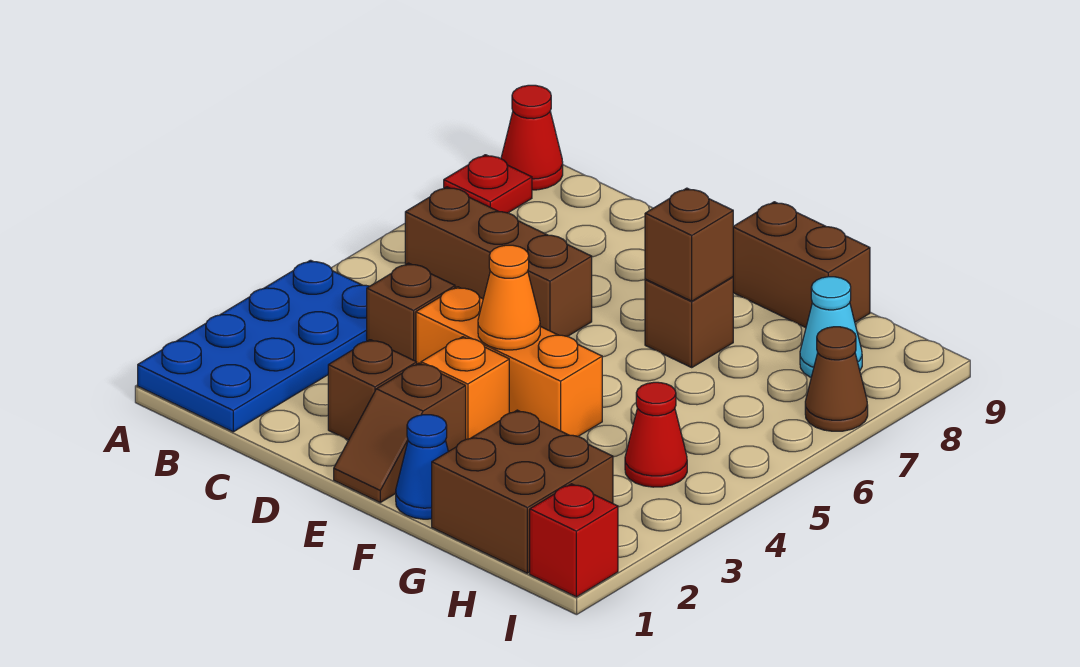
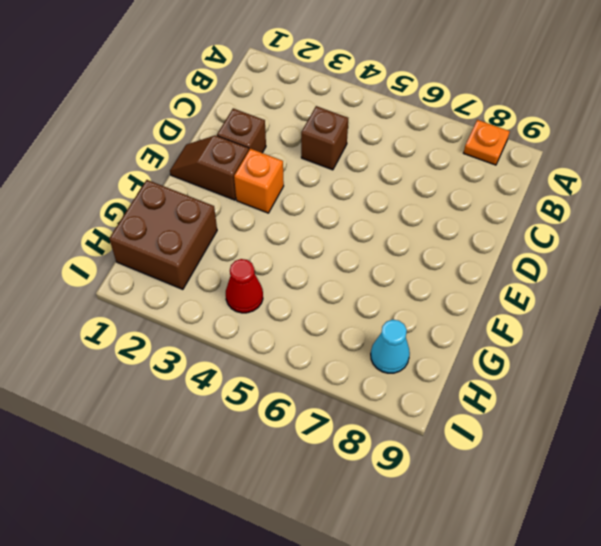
orange plate A8 level 1 -> red plate A8 level 1
none -> blue plate A1:B4 level 1
none -> red cone A9 level 1
none -> brown brick B6:D6 level 1

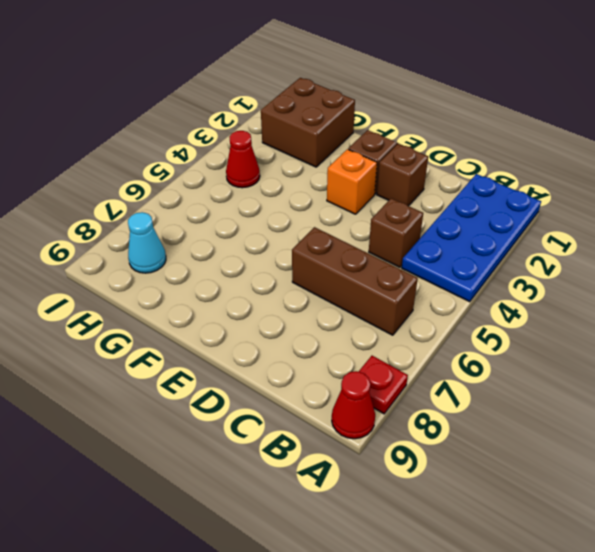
none -> orange brick D4:F4 level 1
none -> blue cone F1 level 1
none -> brown brick F7 level 1

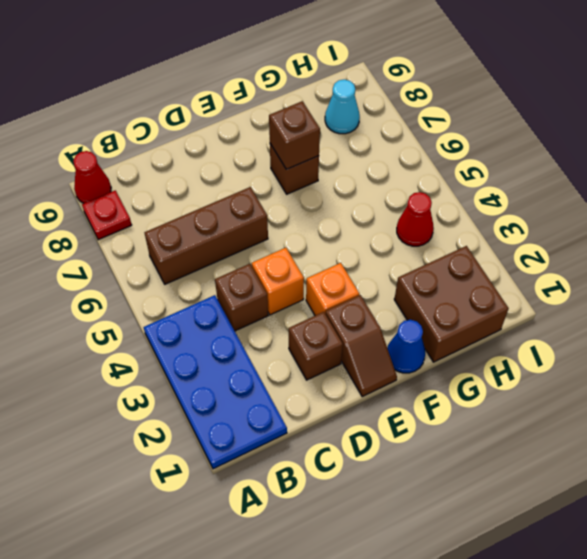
orange brick D4 level 1 -> orange brick D4:F4 level 1
none -> brown brick F9:G9 level 1
none -> red brick I1 level 1
none -> brown cone I7 level 1

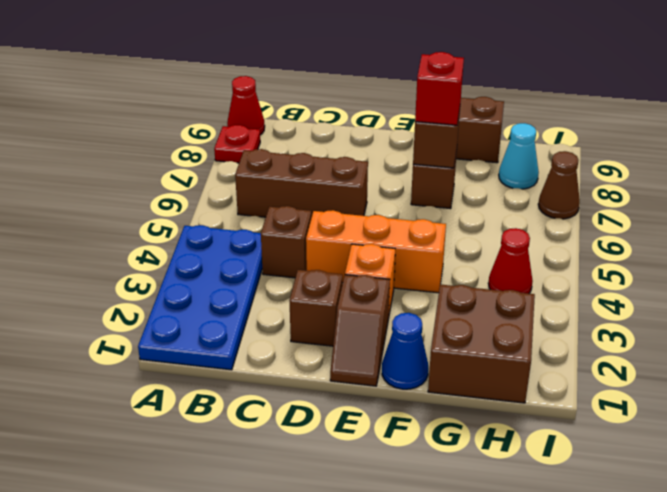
red brick F7 level 3 -> red brick I1 level 1
none -> orange cone E4 level 2

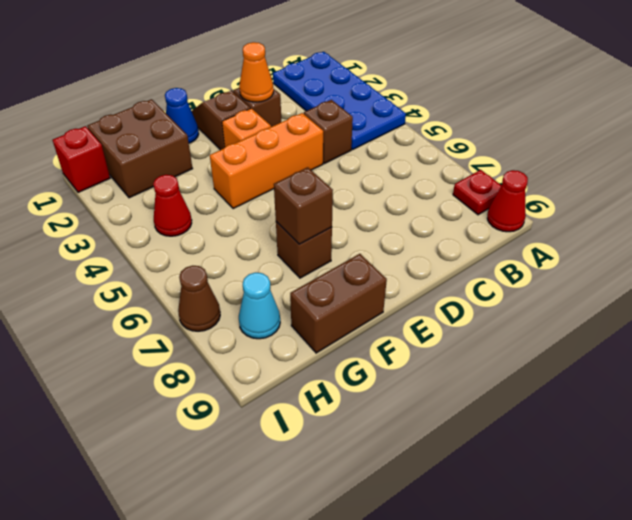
orange cone D2 level 2 -> orange cone E4 level 2
none -> brown brick B6:D6 level 1

